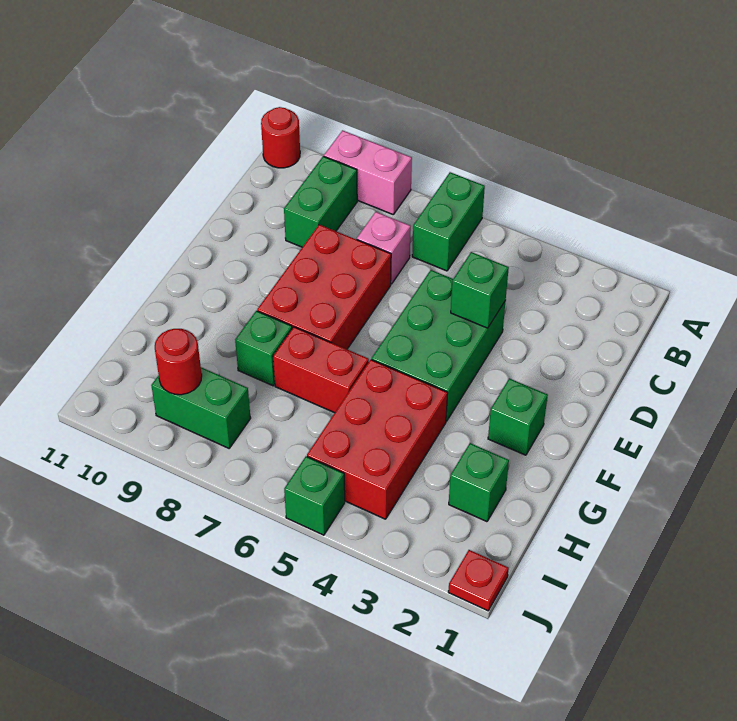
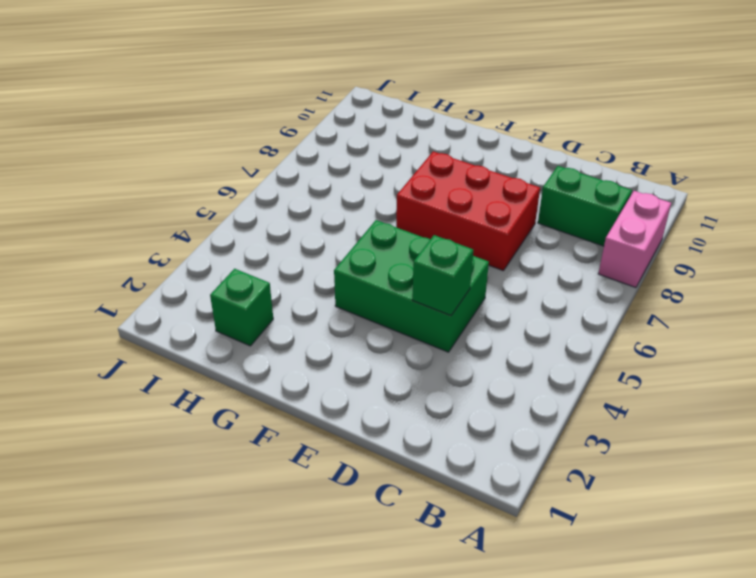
none -> green brick A6:B6 level 1
none -> red round brick A11 level 1
none -> pink brick C7 level 1

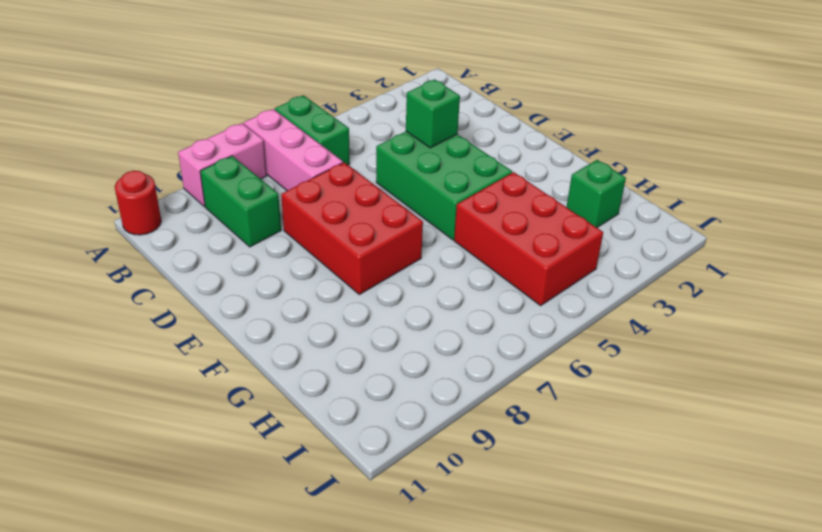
pink brick A7:C7 level 1 -> pink brick C7 level 1
none -> green brick F2 level 1
none -> red brick G6:G7 level 1
none -> green brick G8 level 1

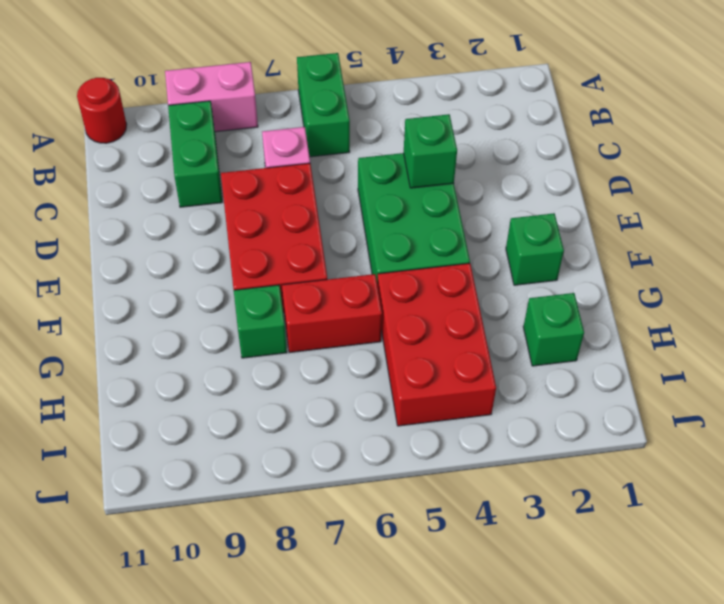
none -> green brick I8:I9 level 1
none -> red plate J1 level 1
none -> green brick J5 level 1

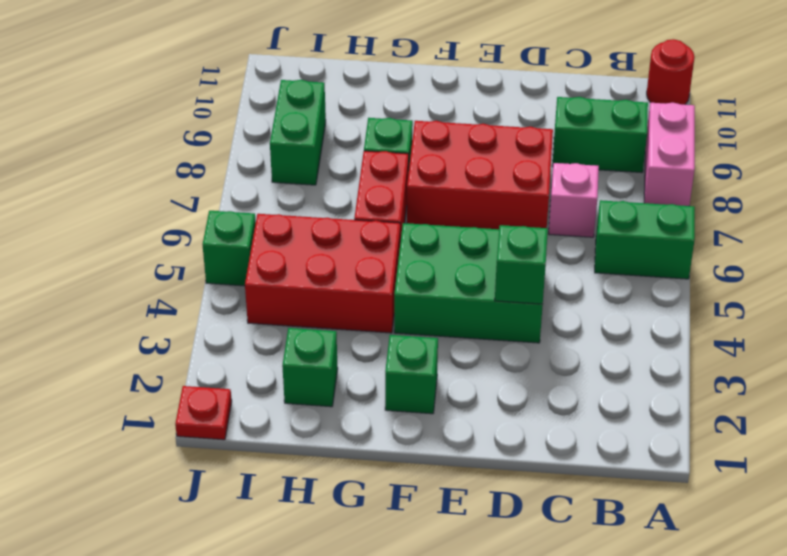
none -> red round brick I9 level 2

